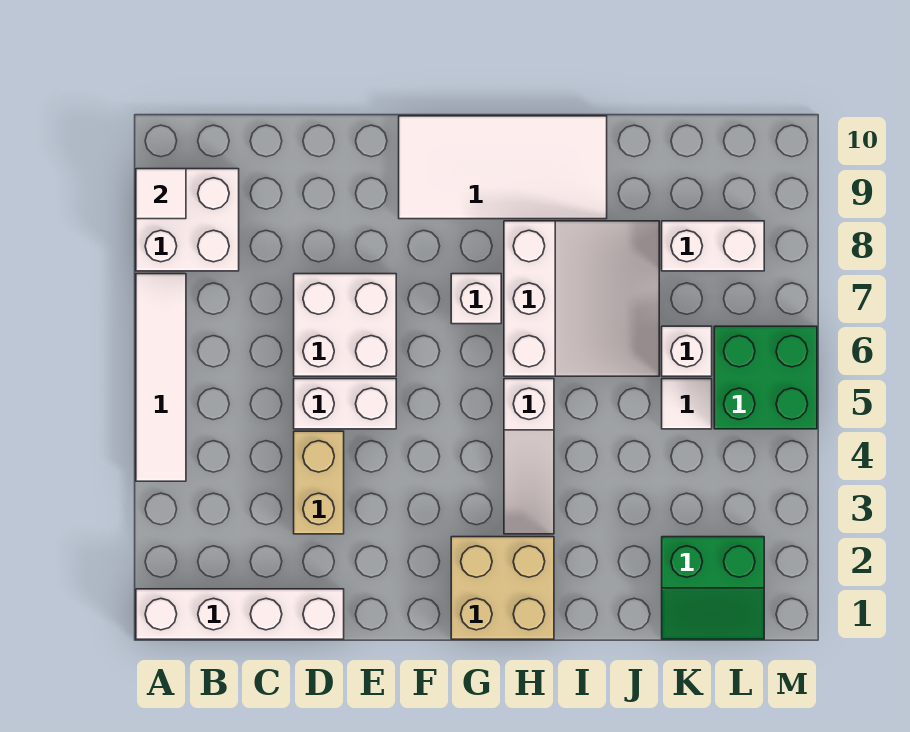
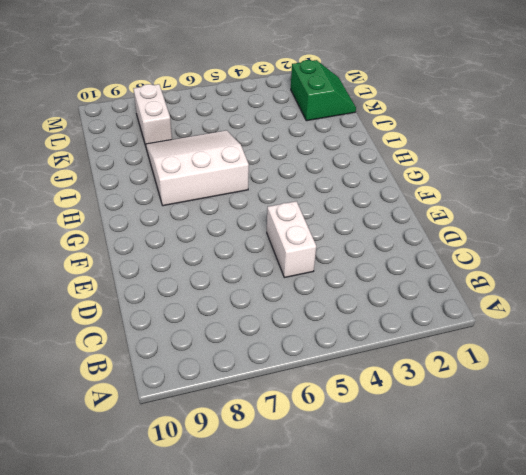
none -> white brick A1:D1 level 1
none -> white tile A4:A7 level 1
none -> white brick A8:B9 level 1

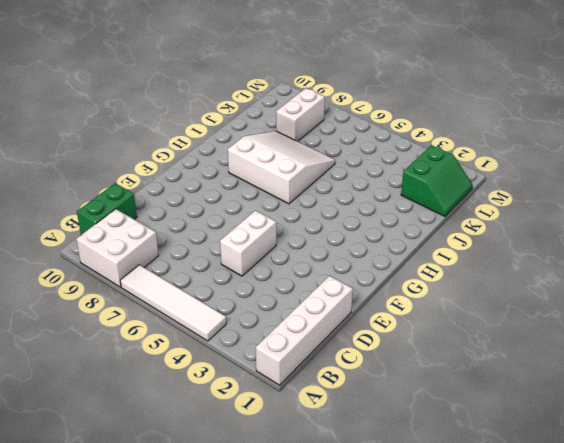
green brick B10:C10 level 1 -> none
none -> tan brick D3:D4 level 1
none -> white brick D6:E7 level 1
none -> white tile F9:I10 level 1

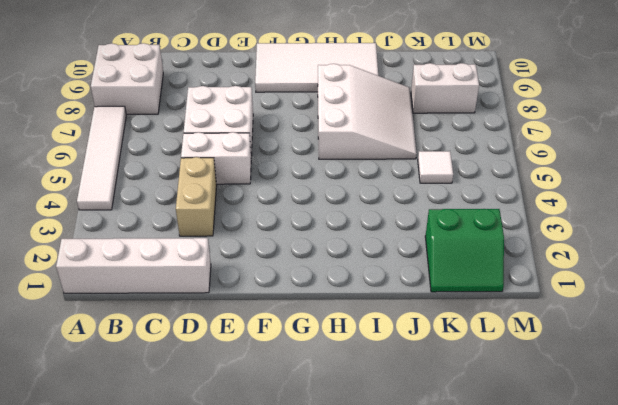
none -> tan brick G1:H2 level 1
none -> white brick G7 level 1
none -> white slope H3:H5 level 1 top 5

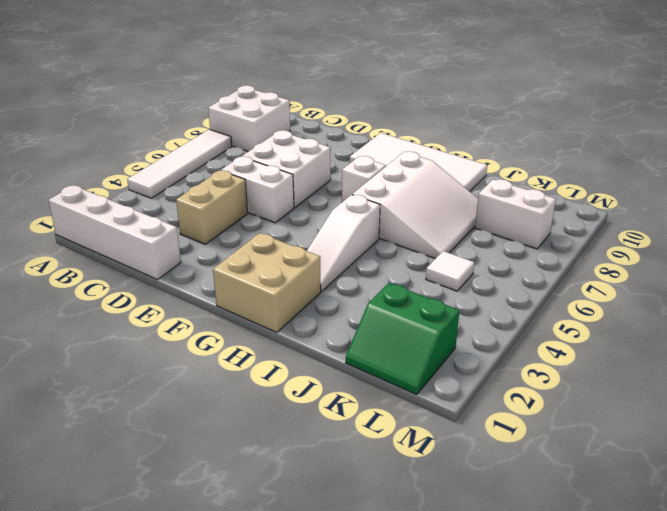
none -> white brick K6 level 1
none -> green brick L5:M6 level 1
none -> white tile A9 level 2

